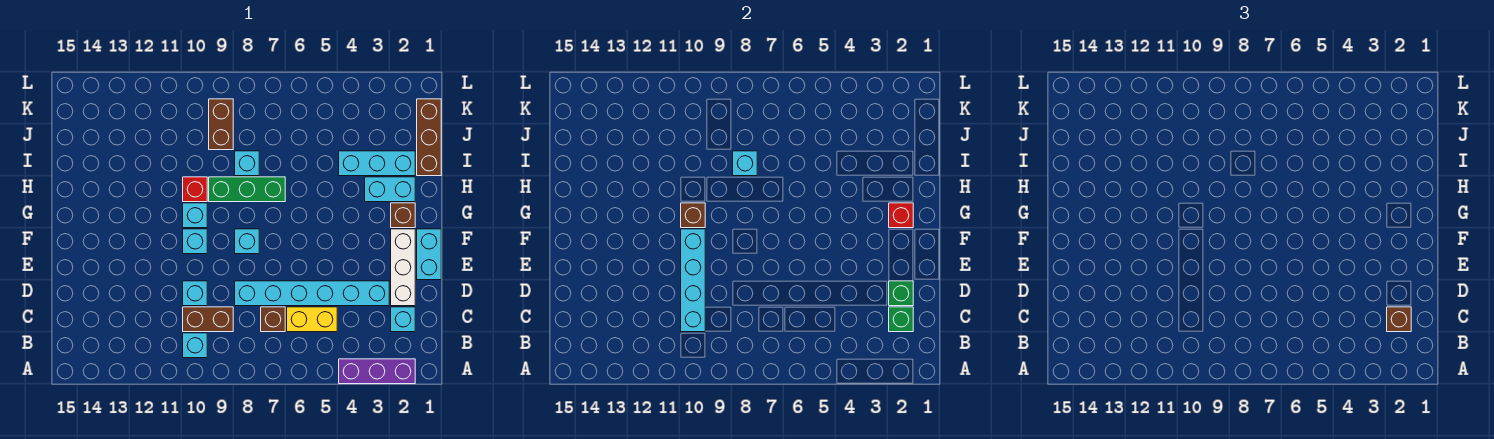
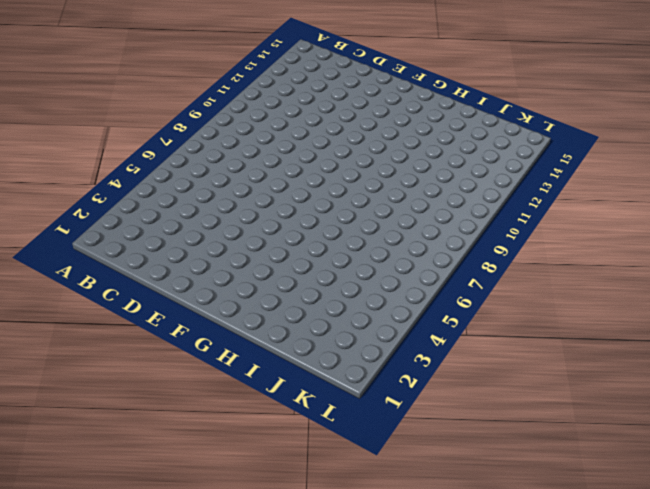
none -> purple brick A2:A4 level 1
none -> cyan brick B10 level 1
none -> cyan brick C2 level 1

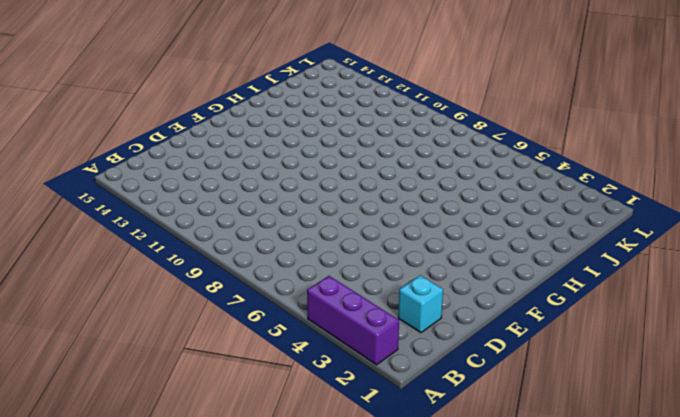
none -> cyan brick B10 level 1
none -> yellow brick C5:C6 level 1
none -> brown brick C7 level 1

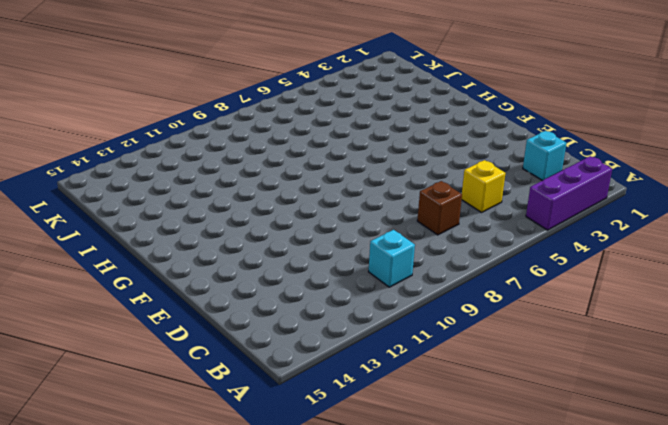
yellow brick C5 level 1 -> yellow brick C5:C6 level 1
none -> brown brick C9:C10 level 1
none -> white brick D2:F2 level 1
none -> cyan brick D3:D8 level 1

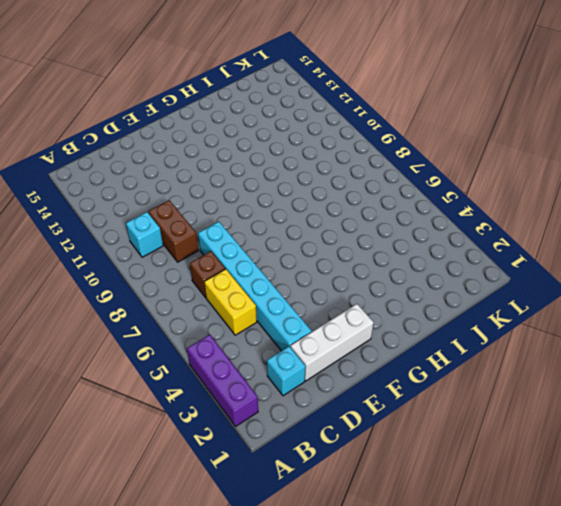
none -> cyan brick D10 level 1
none -> cyan brick E1:F1 level 1
none -> cyan brick F8 level 1

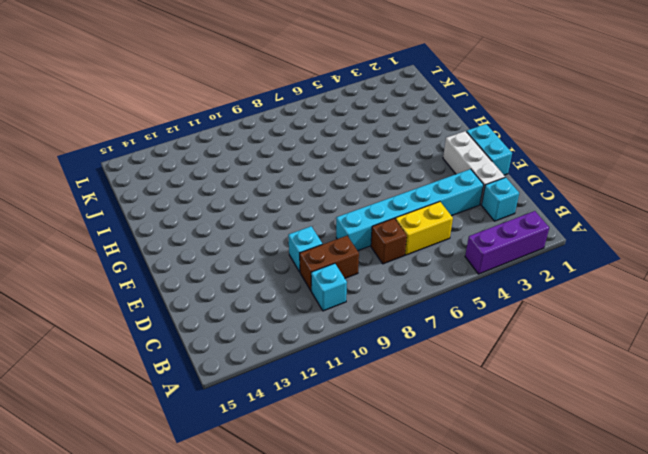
none -> cyan brick F8 level 1
none -> cyan brick F10 level 1
none -> brown brick G2 level 1

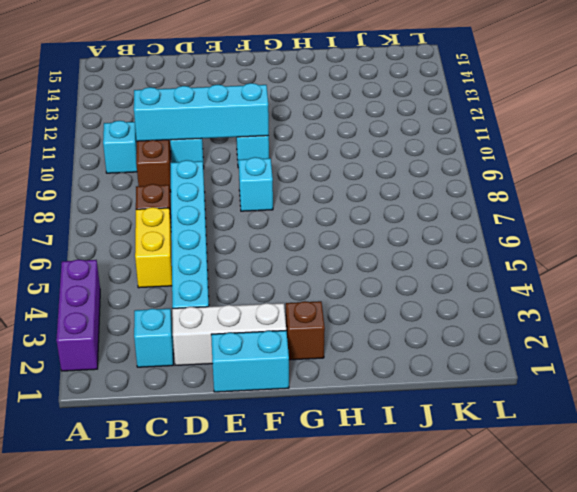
none -> cyan brick G10 level 1
none -> cyan brick H2:H3 level 1
none -> green brick H7:H9 level 1

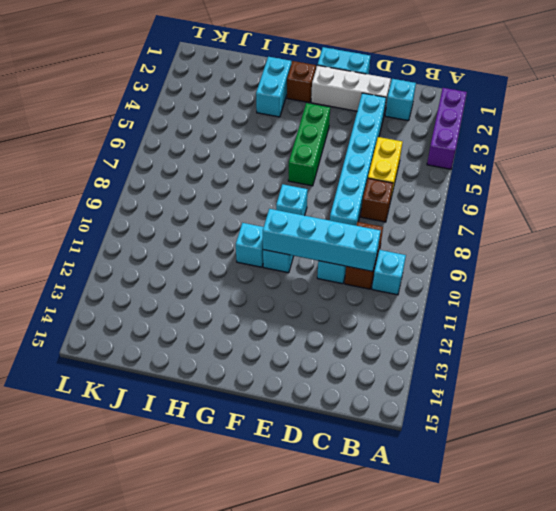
green brick F4:F6 level 1 -> green brick H7:H9 level 1
none -> red brick H10 level 1
none -> brown brick I1:K1 level 1
none -> cyan brick I2:I4 level 1

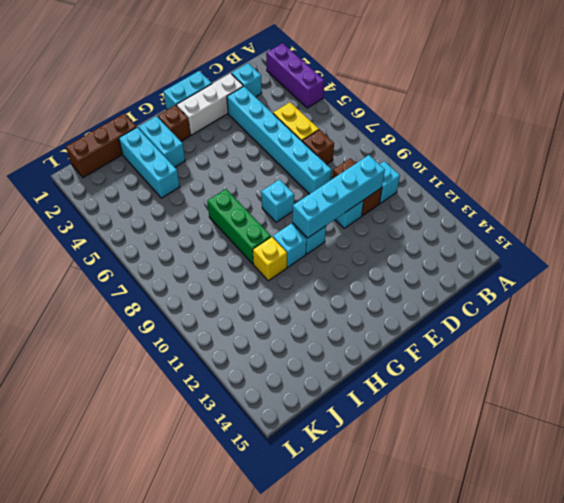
yellow brick H10 level 1 -> red brick H10 level 1
none -> cyan brick I8 level 1
none -> brown brick J9:K9 level 1
none -> green brick C2 level 2

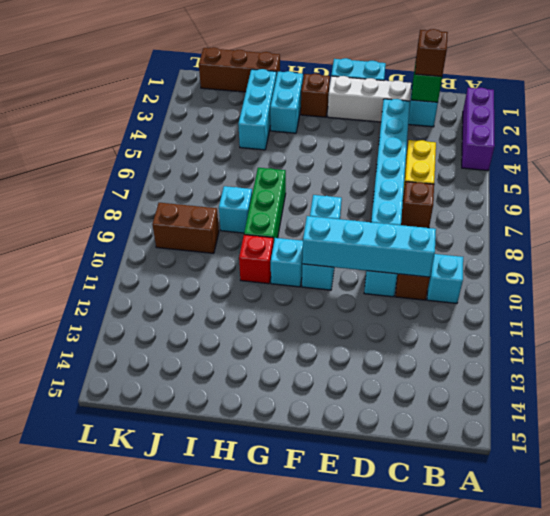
none -> green brick D2 level 2
none -> red brick G2 level 2
none -> brown brick G10 level 2

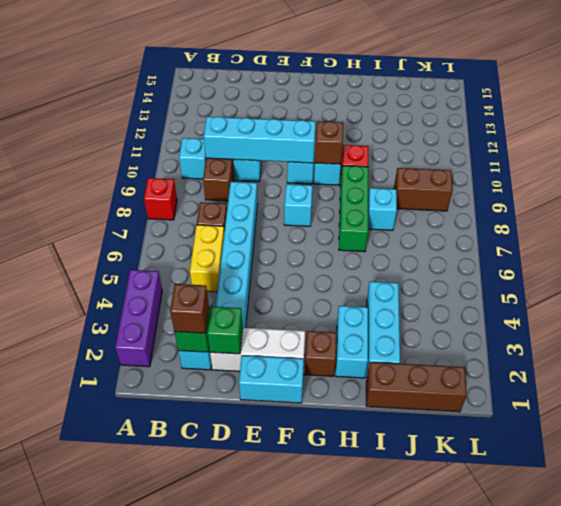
red brick A8 level 1 -> red brick G2 level 2
none -> cyan brick I8 level 2

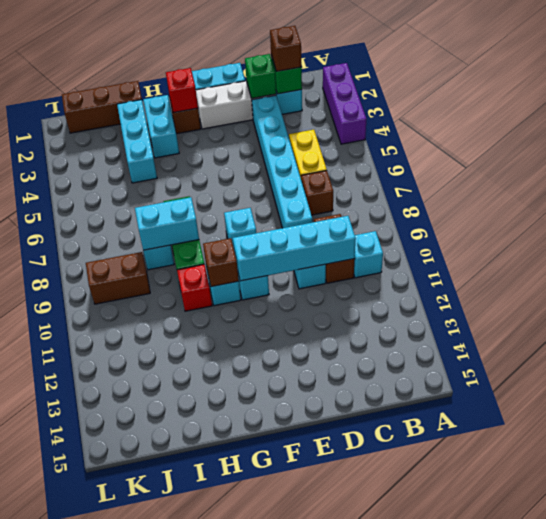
cyan brick H8:I8 level 2 -> cyan brick I8 level 2

